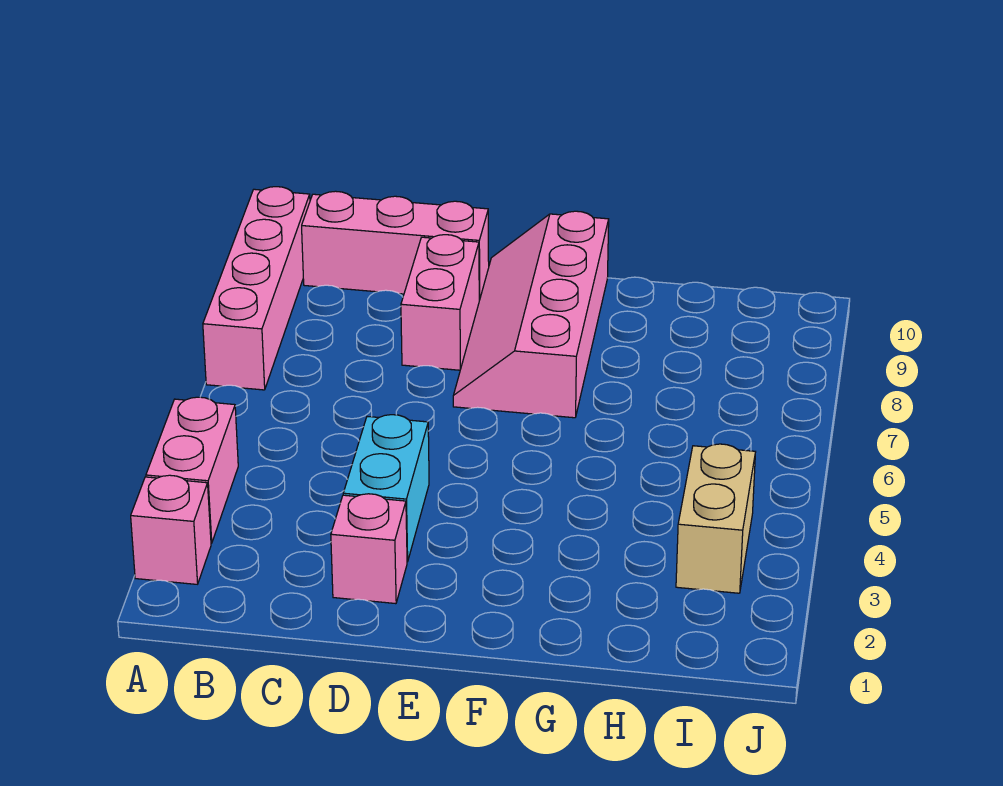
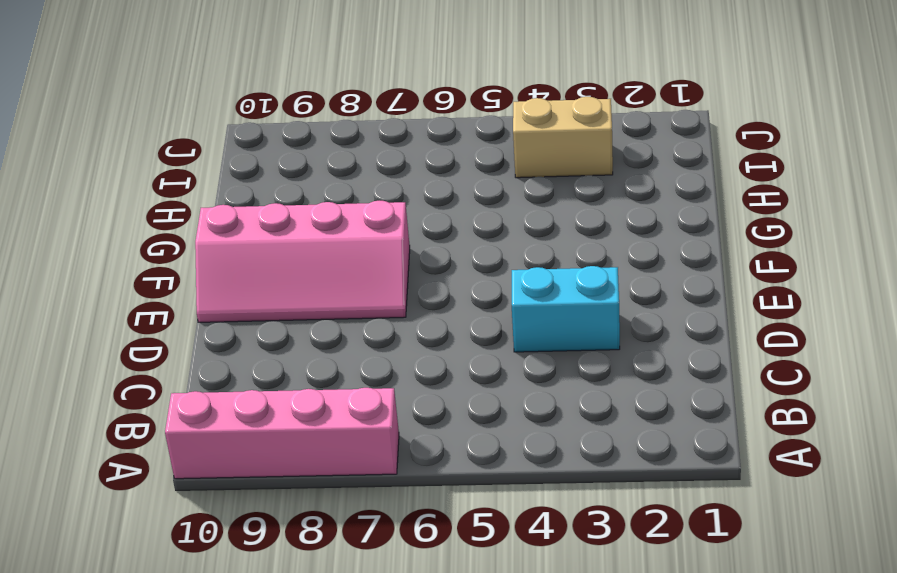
none -> pink brick A2 level 1
none -> pink brick A3:A4 level 1

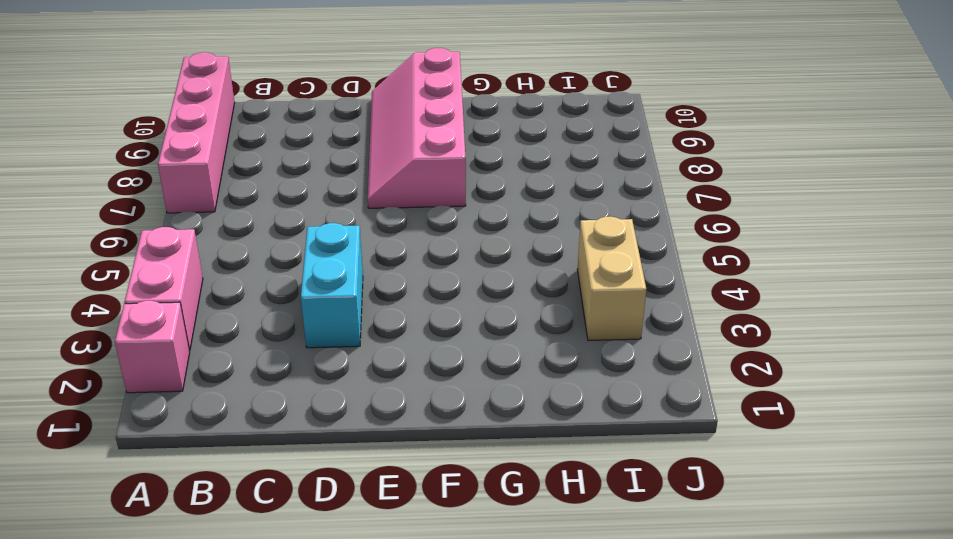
none -> pink brick B10:D10 level 1
none -> pink brick D2 level 1

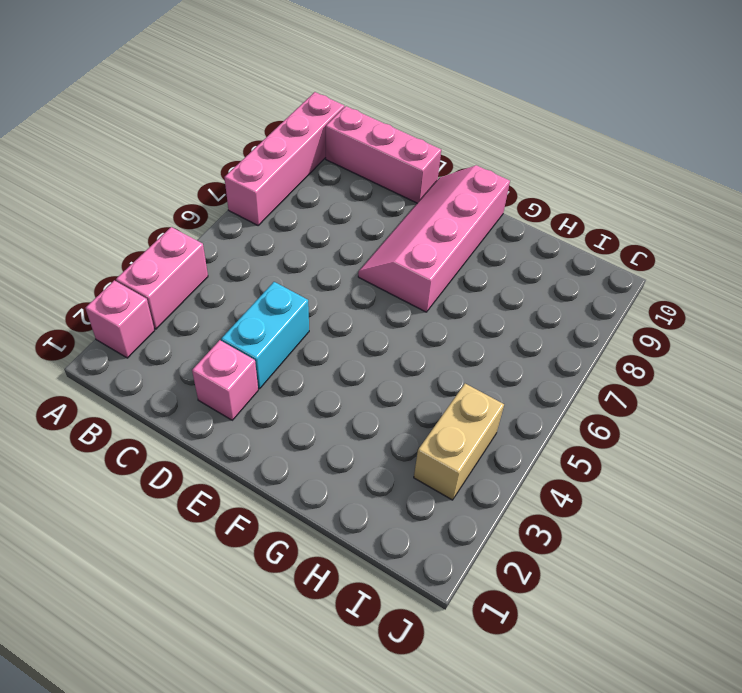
none -> pink brick D8:D9 level 1

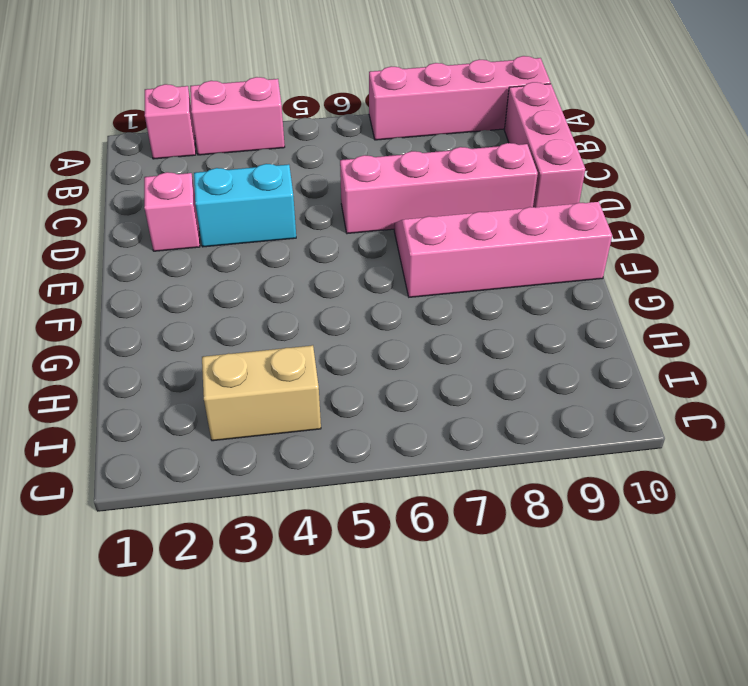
pink brick D6:D9 level 1 -> pink brick D8:D9 level 1

